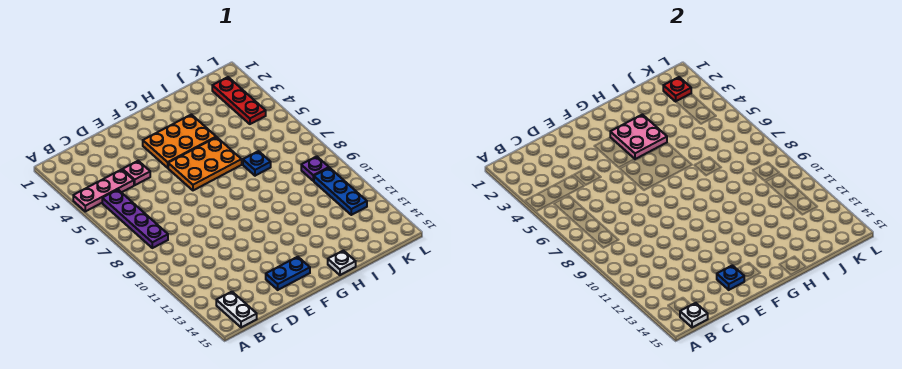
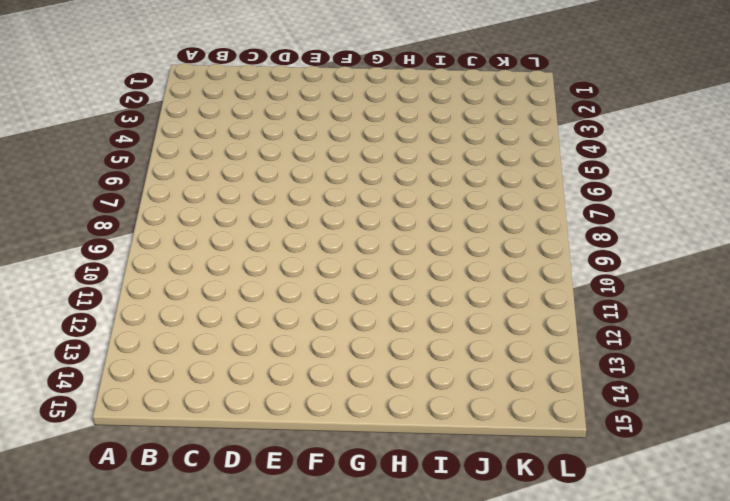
none -> pink plate A4:C4 level 1
none -> purple plate B5:B8 level 1
none -> white plate B14:B15 level 1

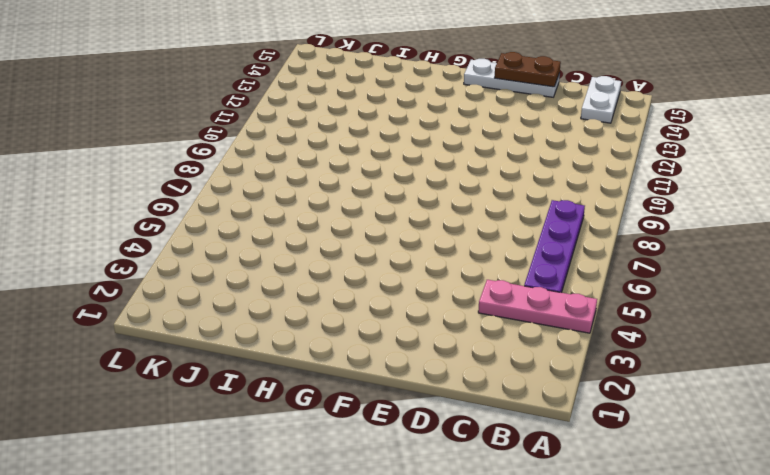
white plate D15:F15 level 1 -> none
brown plate D15:E15 level 2 -> none
none -> pink plate D4 level 1
none -> blue plate E14:F14 level 1
none -> orange plate F3:H4 level 1

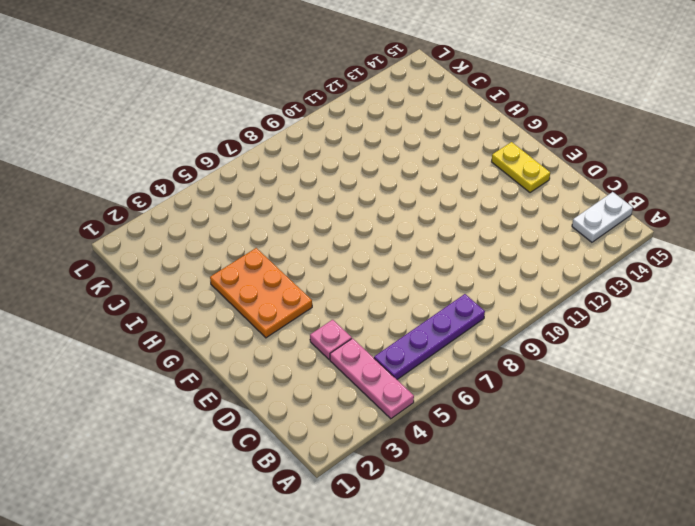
yellow plate E14:F14 level 1 -> blue plate E14:F14 level 1
none -> orange plate F5:H6 level 1
none -> white plate H15 level 1
none -> blue plate I7 level 1

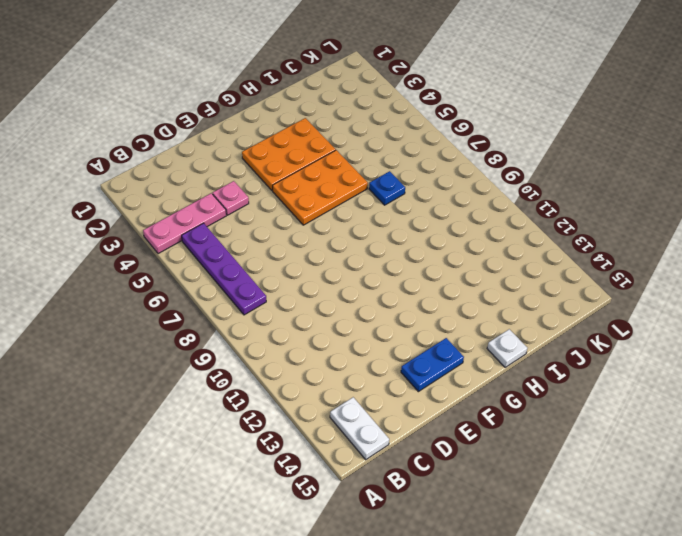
none -> red plate K2:K4 level 1
none -> purple plate K9 level 1
none -> blue plate K10:K12 level 1

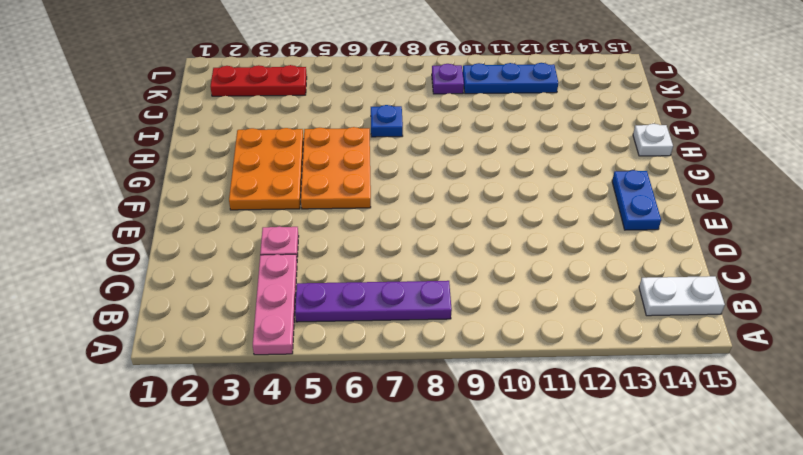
none -> white plate B15 level 2
none -> blue plate E14 level 2
none -> pink plate G3:H4 level 2

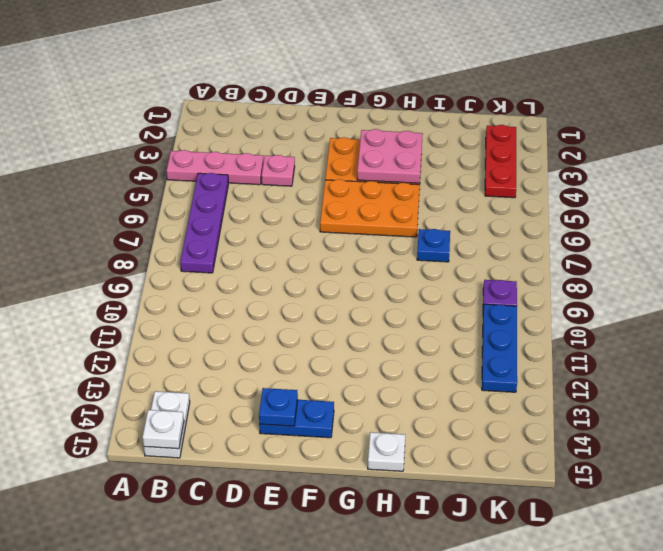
none -> red plate K2 level 2

